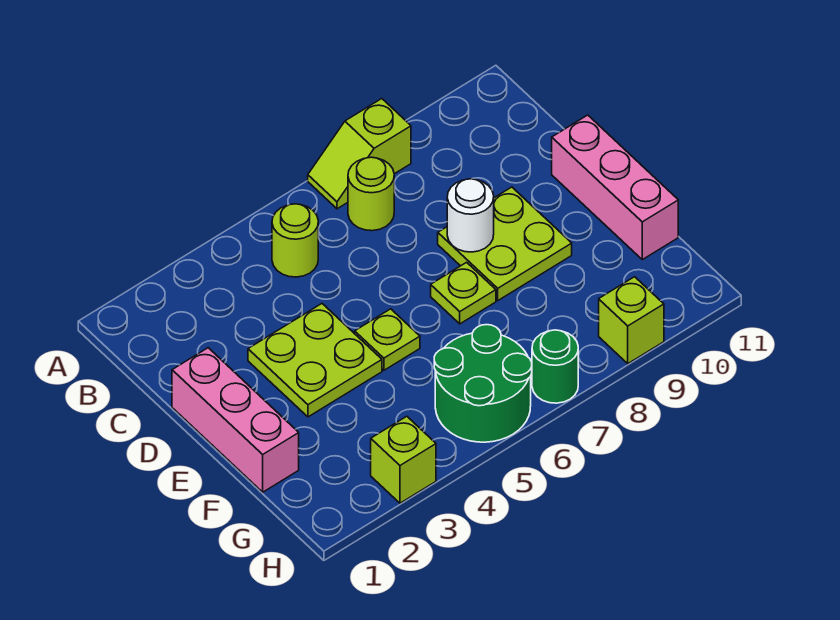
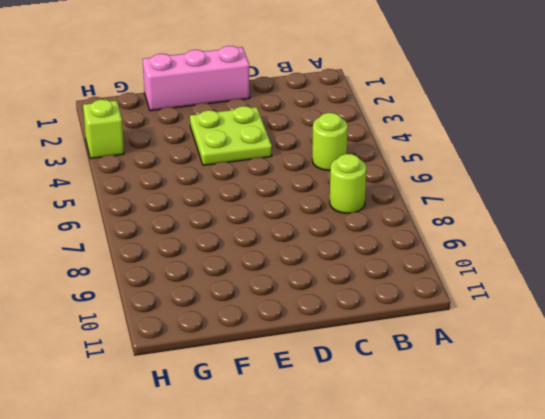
none -> lime slope A7:A8 level 1 top 8
none -> lime plate D8:E9 level 1
none -> pink brick D11:F11 level 1

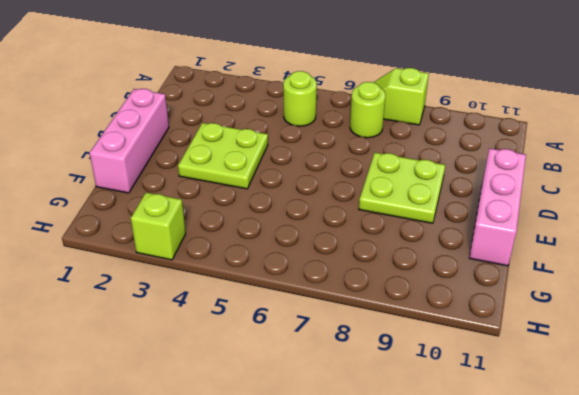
none -> lime plate E5 level 1
none -> lime plate E7 level 1
none -> green round brick G5:H6 level 1

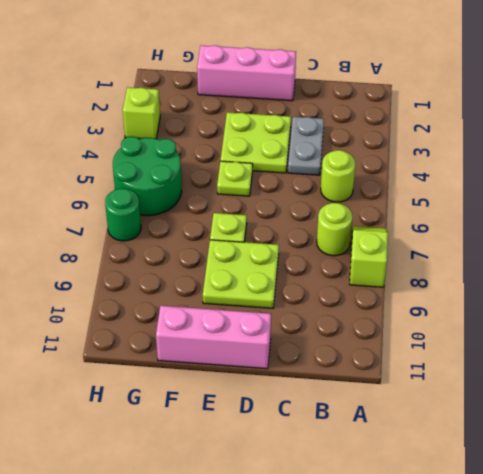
grey plate C3:C4 level 1 -> none
none -> lime brick H9 level 1
none -> white round brick D8 level 2

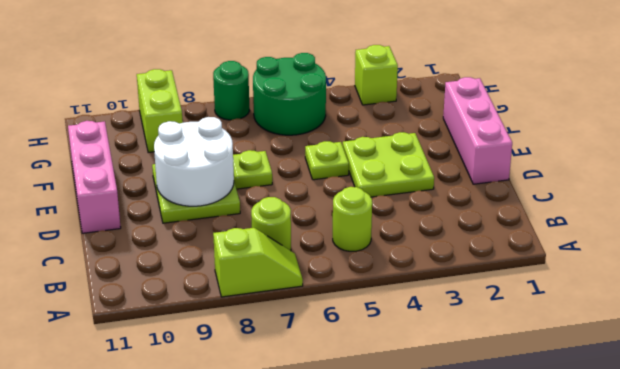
white round brick D8:E9 level 2 -> white round brick D8 level 2
lime brick G9:H9 level 1 -> lime brick H9 level 1

